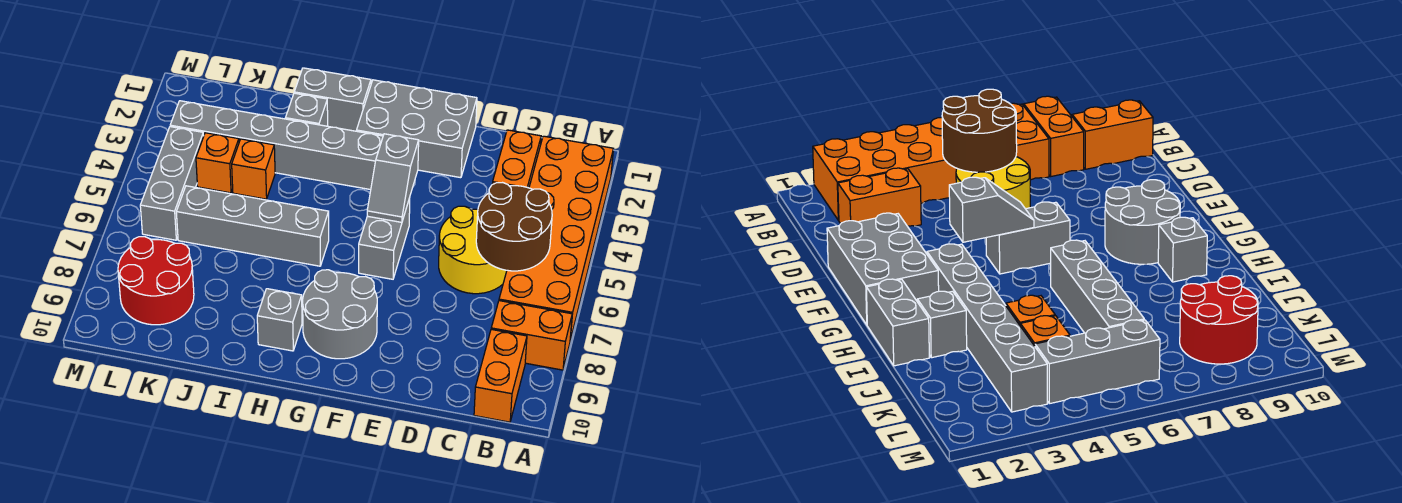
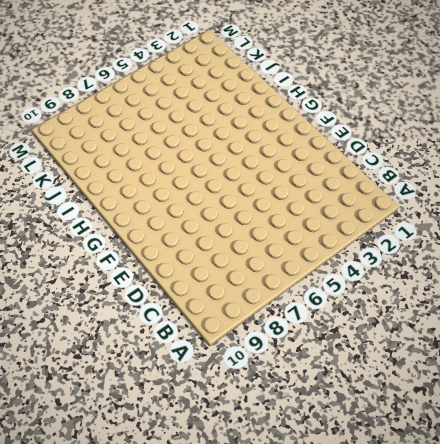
none -> orange brick A2:B7 level 1
none -> orange brick A8:B8 level 1
none -> orange brick B9:B10 level 1

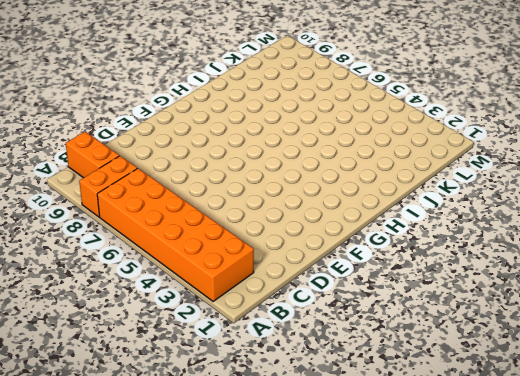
none -> orange brick C2:C3 level 1
none -> yellow round brick C5:D6 level 1
none -> grey brick E1:G2 level 1

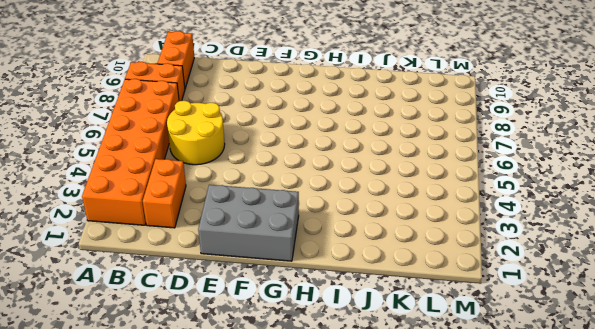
none -> grey brick F5:F6 level 1
none -> grey round brick F8:G9 level 1
none -> grey brick G3:L3 level 1

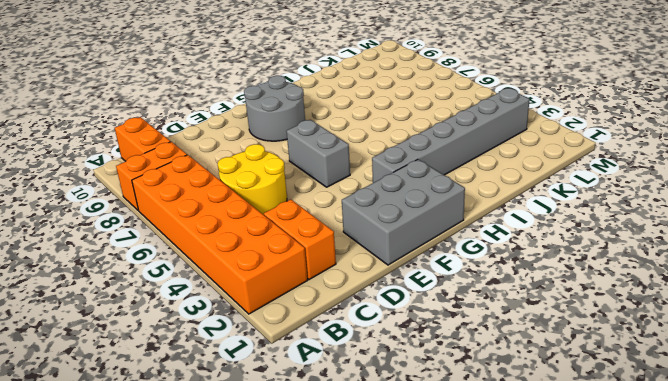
none -> grey brick H1:I1 level 1
none -> grey brick H6:K6 level 1
none -> grey brick H9 level 1

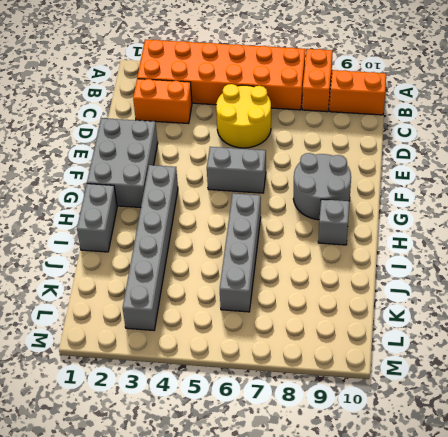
none -> grey brick I2 level 1
none -> orange brick J4 level 1
none -> orange brick K4 level 1

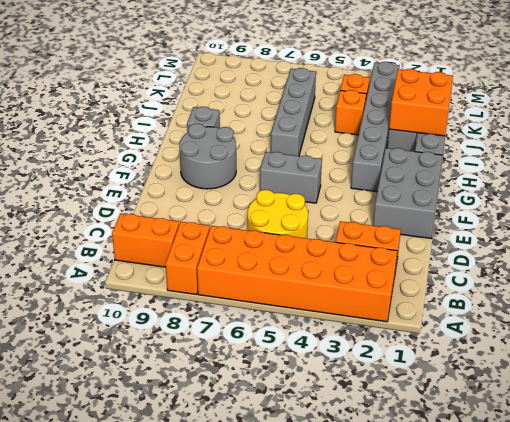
orange brick I1:J2 level 2 -> none
none -> red round brick K8:L9 level 1
none -> grey brick L4:L6 level 1
none -> brown round brick B5:C6 level 2

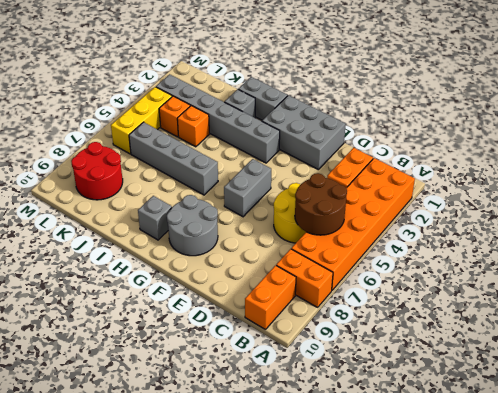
yellow brick L4:L6 level 1 -> grey brick L4:L6 level 1
none -> grey slope F4:F5 level 2 top 4

